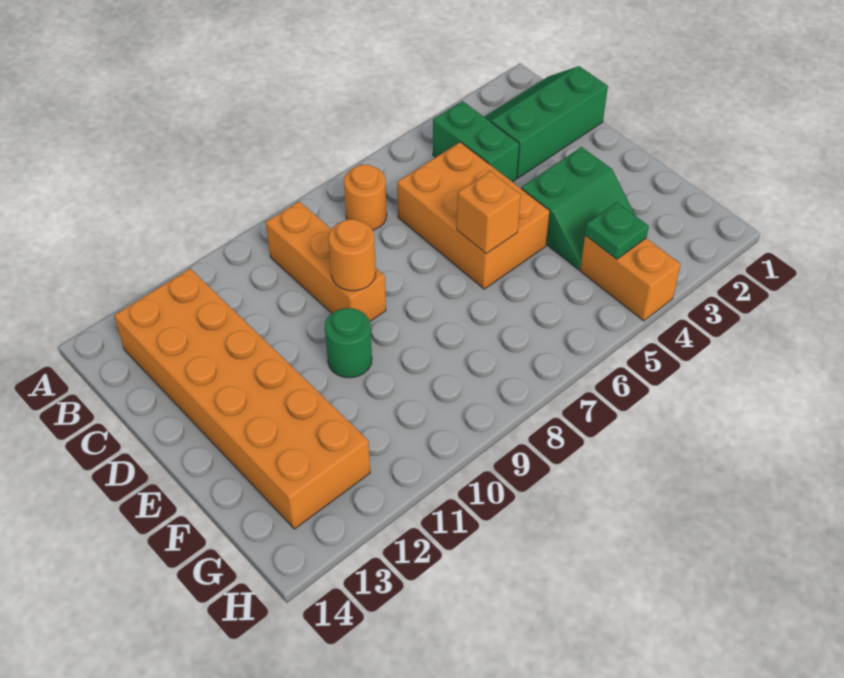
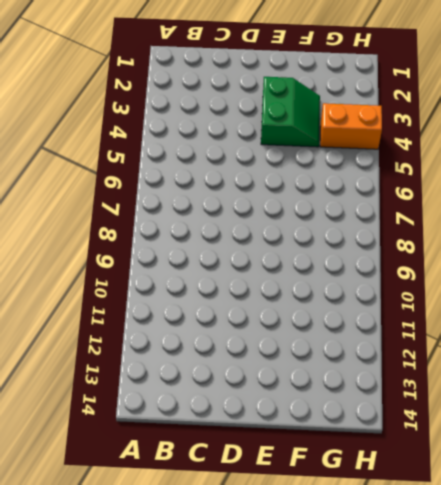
none -> green slope B1:C3 level 1 top C
none -> green brick B4:C4 level 1
none -> orange round brick B7 level 1

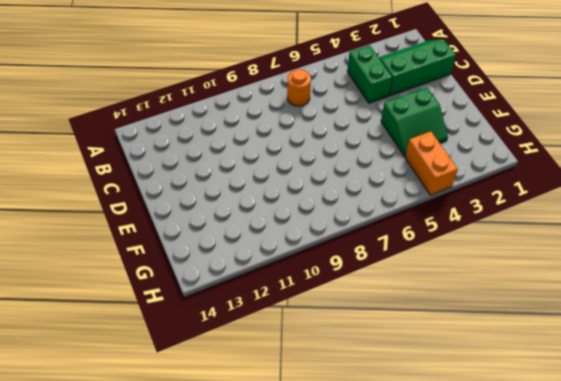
none -> orange brick B9:D9 level 1
none -> orange brick B12:G13 level 1
none -> orange brick C5:E6 level 1

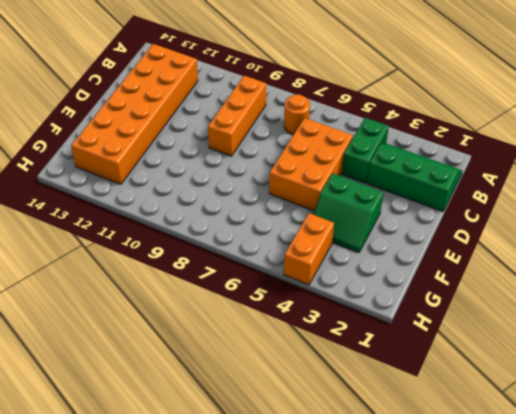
none -> green round brick E10 level 1
none -> orange round brick D9 level 2
none -> orange brick E6 level 2

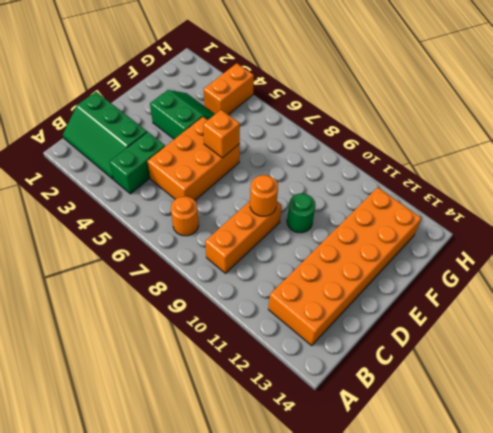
none -> green plate G4 level 2

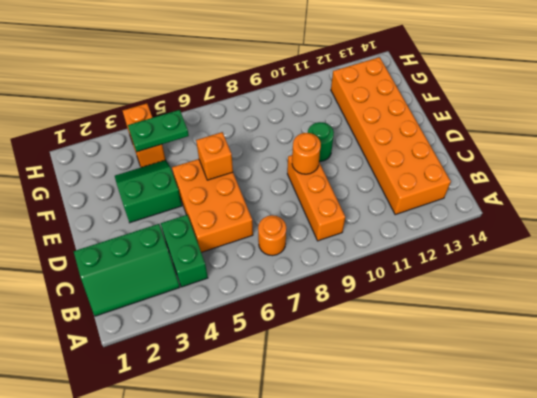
green plate G4:G5 level 2 -> green plate G4 level 2

